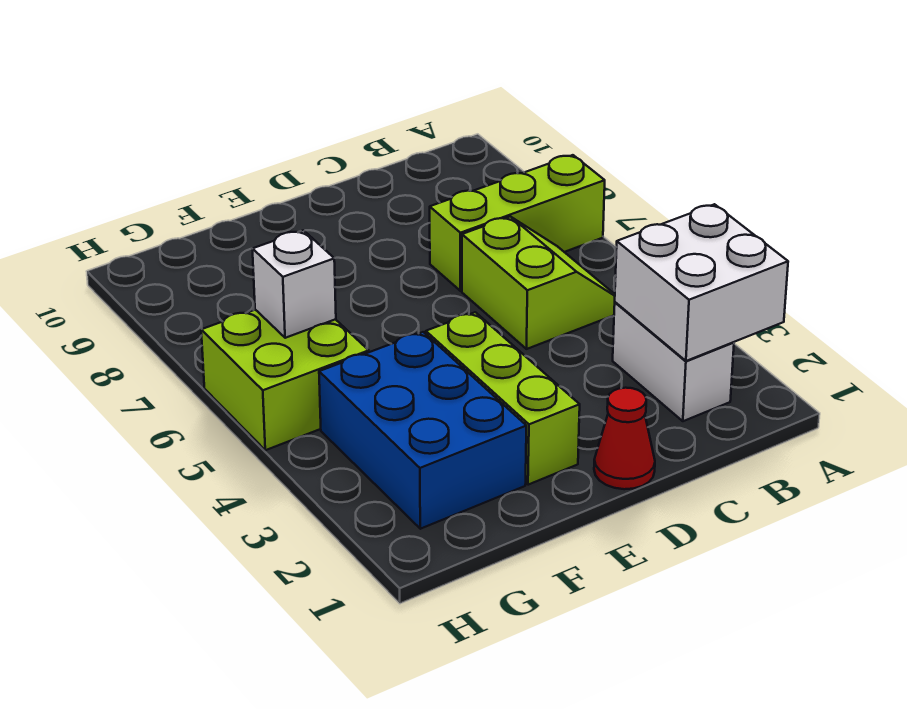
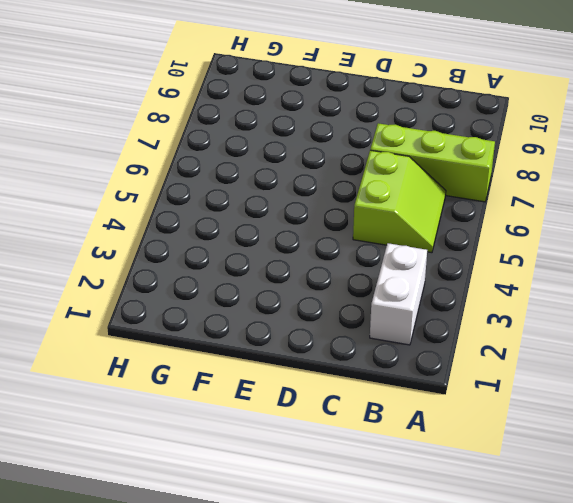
none -> red cone D1 level 1
none -> lime brick E2:E4 level 1

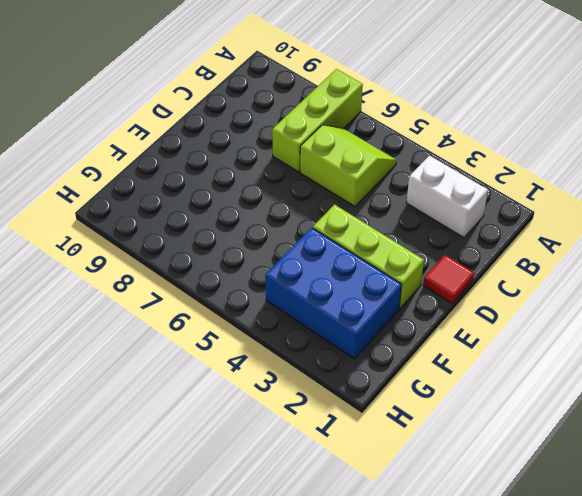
red tile D1 level 1 -> red cone D1 level 1
none -> lime brick G5:H6 level 1
none -> white brick A2:B3 level 2

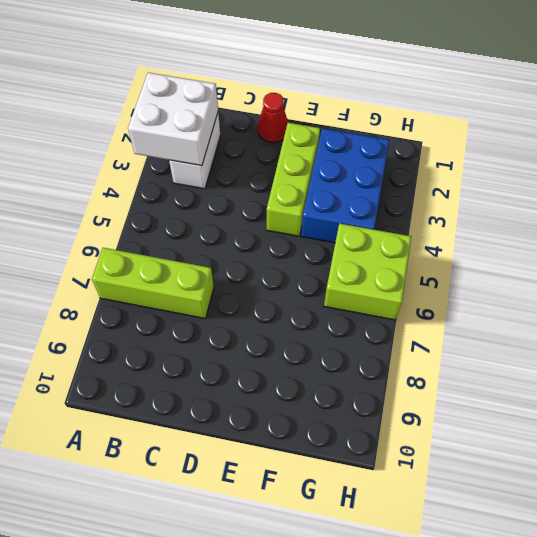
none -> lime slope B5:C6 level 1 top C
none -> white brick G6 level 2

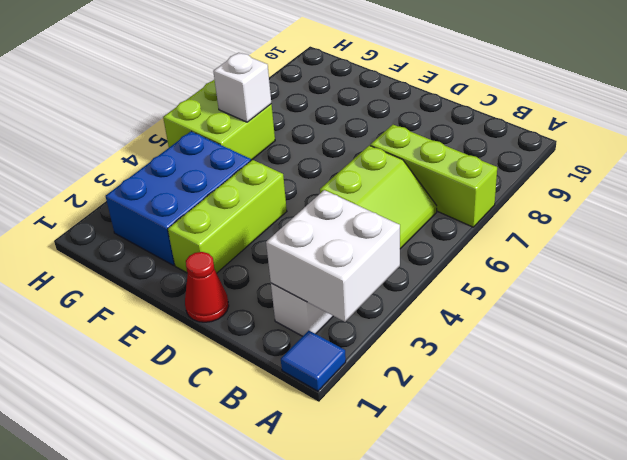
blue tile A1 level 1 -> none

